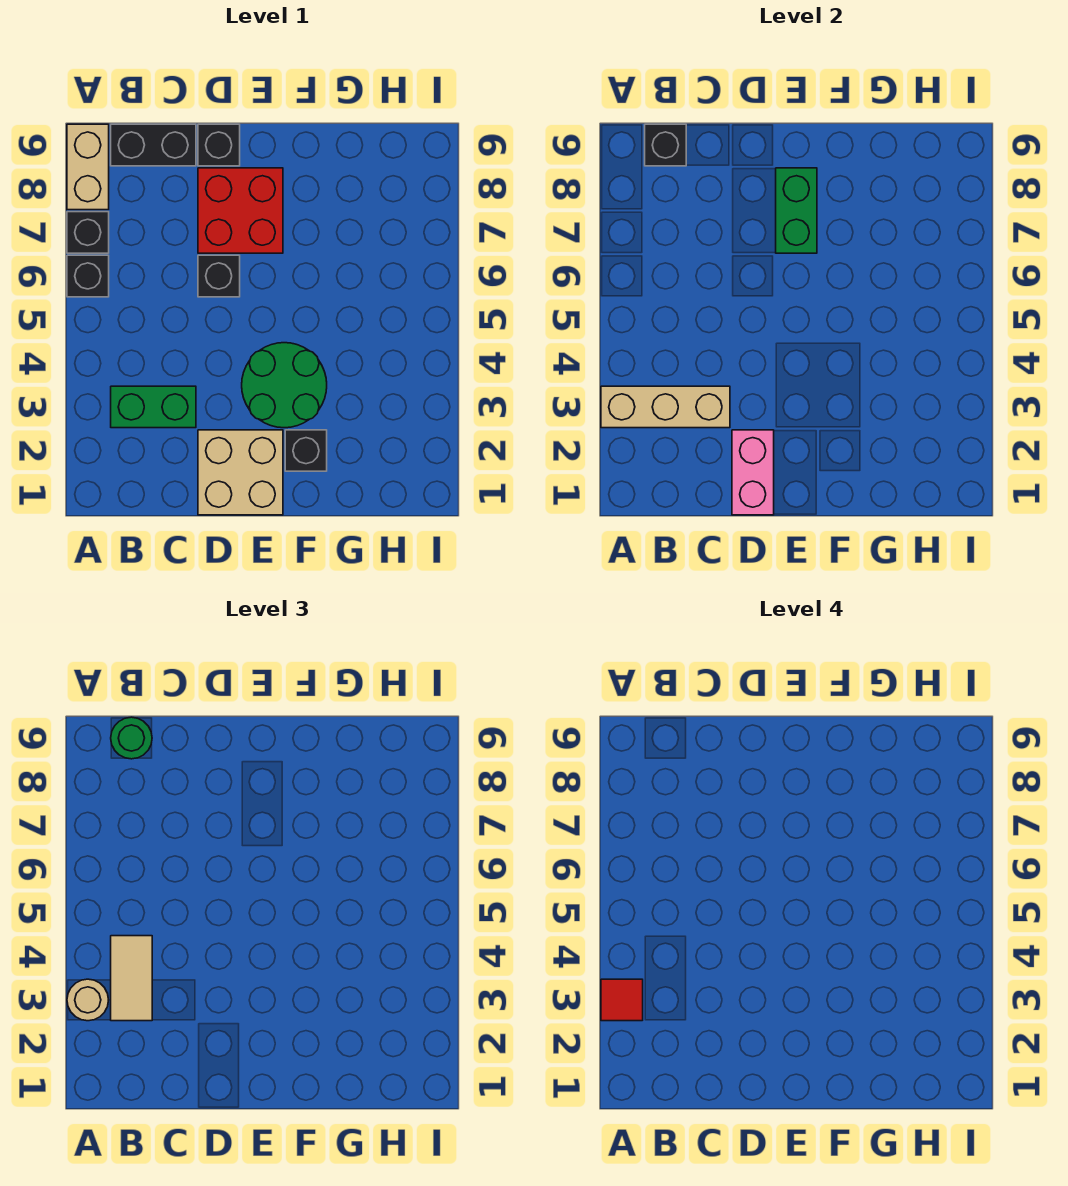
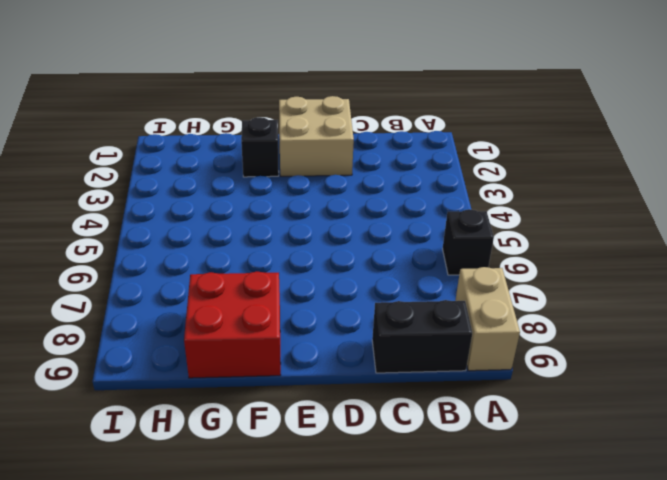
red brick F8:G9 level 1 -> red brick D7:E8 level 1
none -> black brick A7 level 1
none -> green brick B3:C3 level 1
none -> black brick D6 level 1

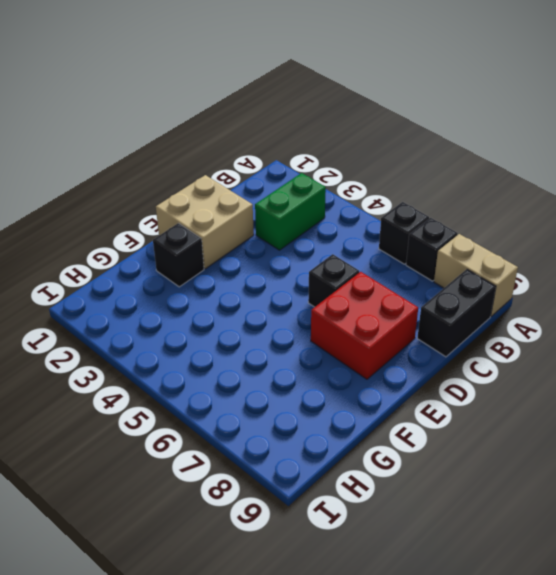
none -> black brick D9 level 1
none -> green round brick E3:F4 level 1
none -> tan brick A3:C3 level 2

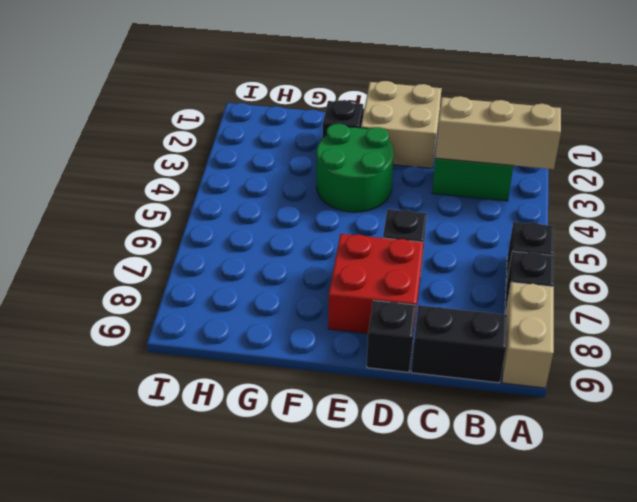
none -> black brick B9 level 2
none -> pink brick D1:D2 level 2
none -> green brick E7:E8 level 2

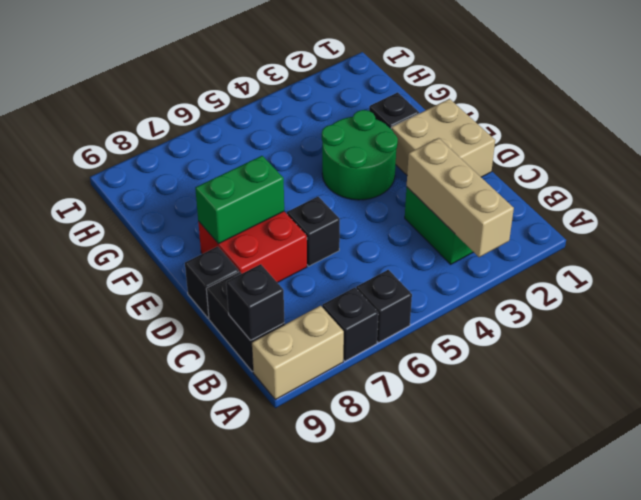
none -> pink brick D1:D2 level 2
none -> tan round brick A3 level 3
none -> tan tile B3:B4 level 3

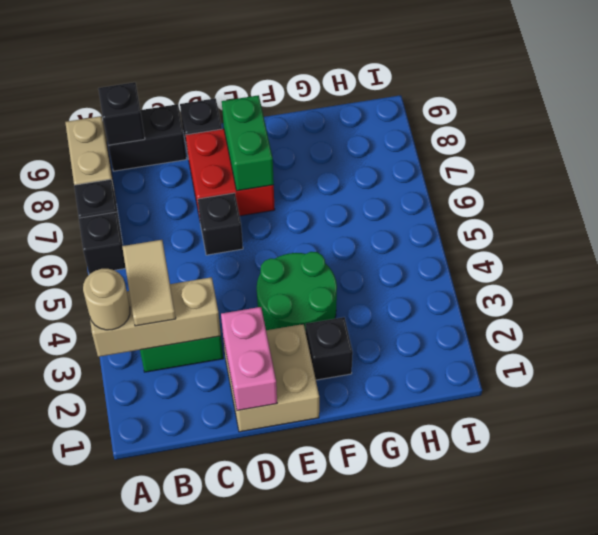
none -> green round brick B9 level 3
none -> red tile A3 level 4

